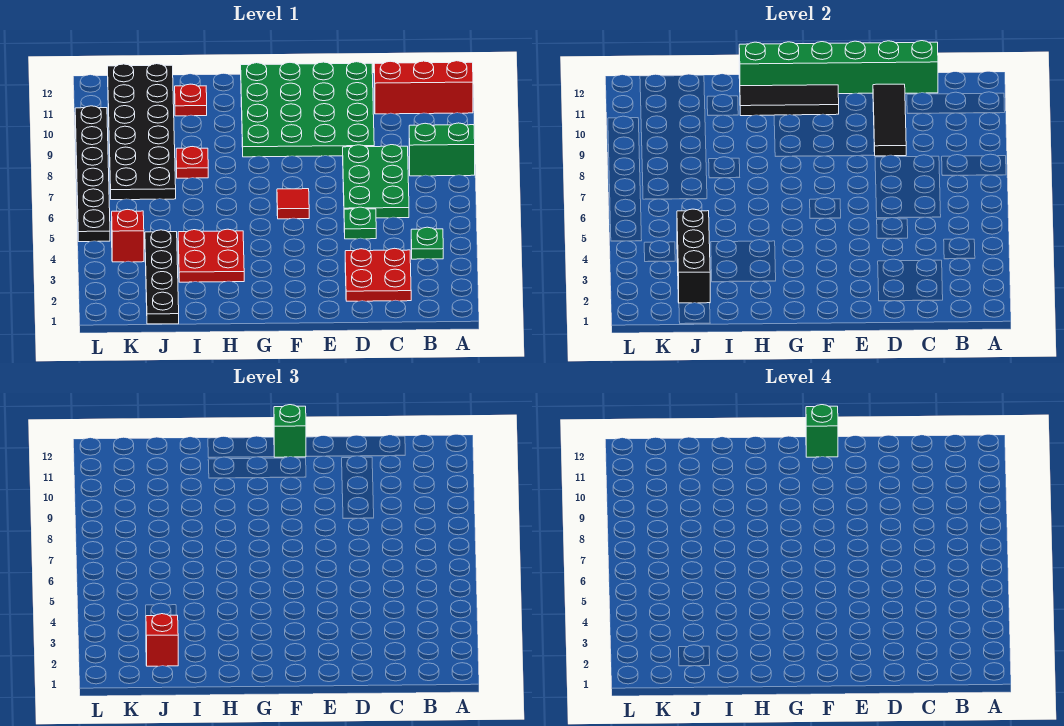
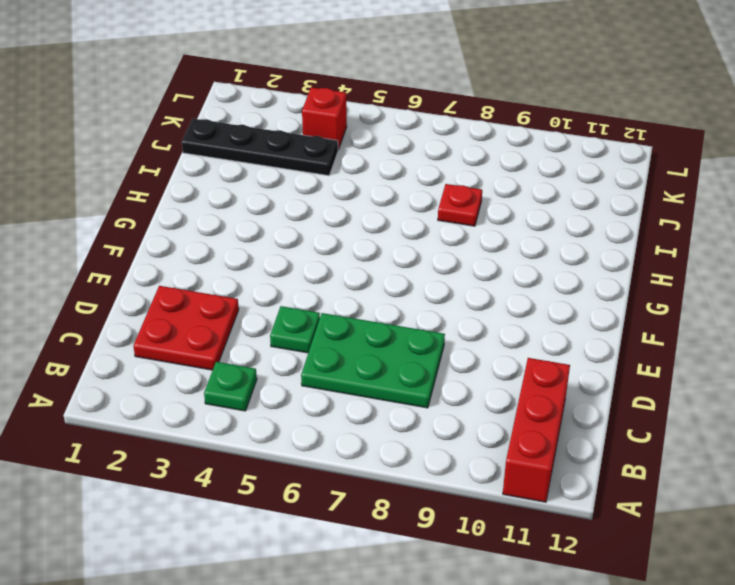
none -> green brick A8:B8 level 1
none -> green plate D9:G12 level 1
none -> red tile F6 level 1

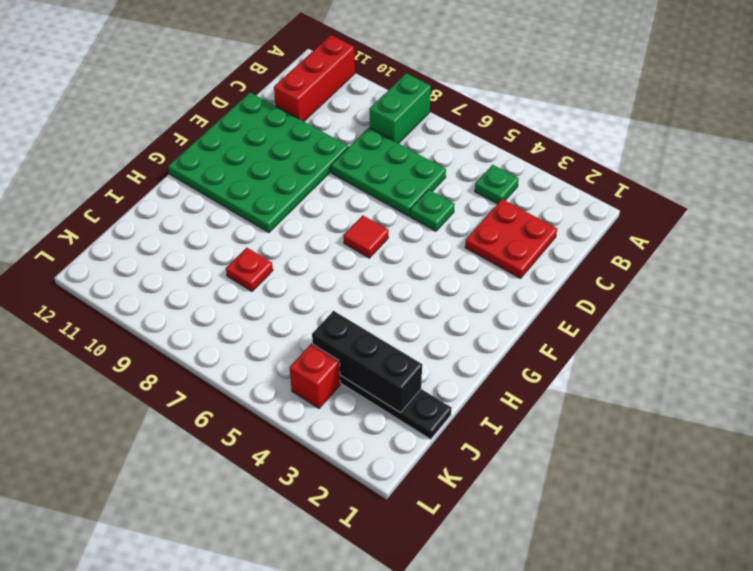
none -> red plate H3:I4 level 1
none -> red plate I11 level 1
none -> black plate J7:K12 level 1

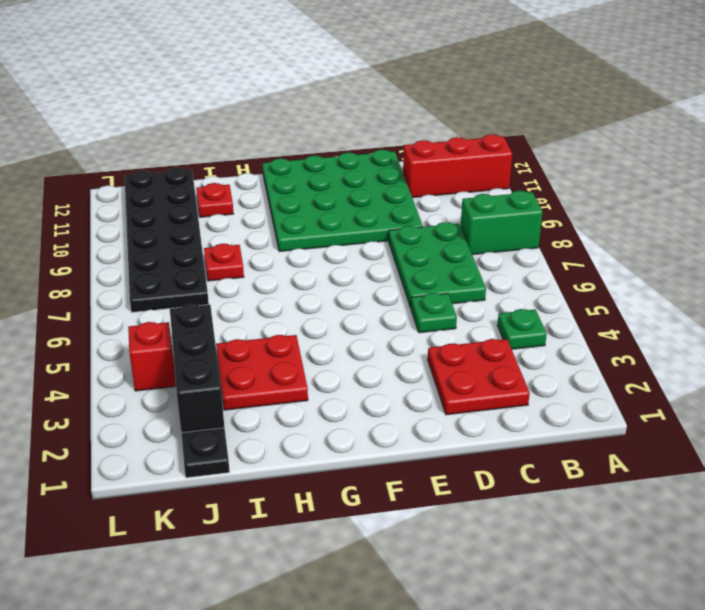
none -> red tile F6 level 1
none -> black plate L5:L10 level 1
none -> green brick C12:H12 level 2

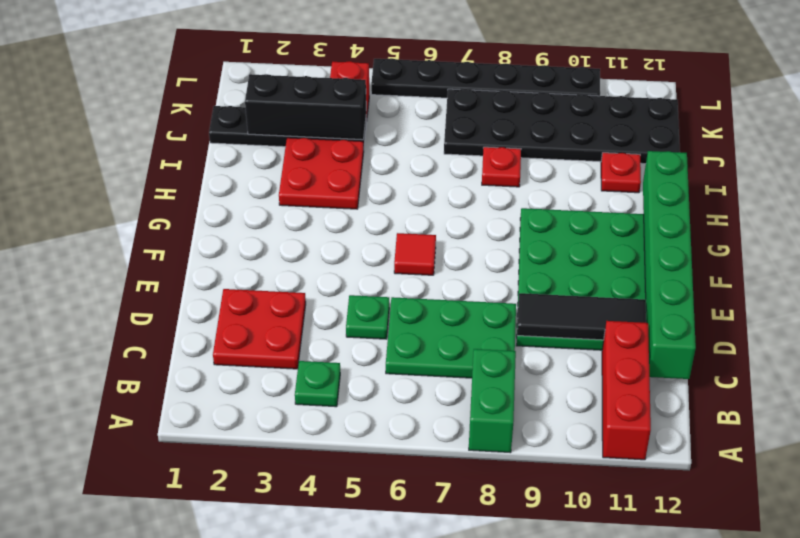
none -> black tile F11:H11 level 2
none -> green brick F12 level 3
none -> red brick J2 level 3

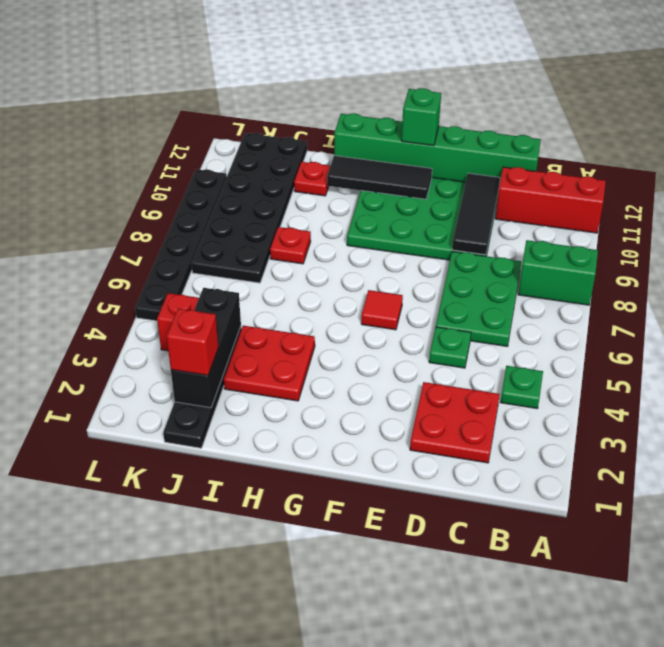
none -> green brick F12 level 4

